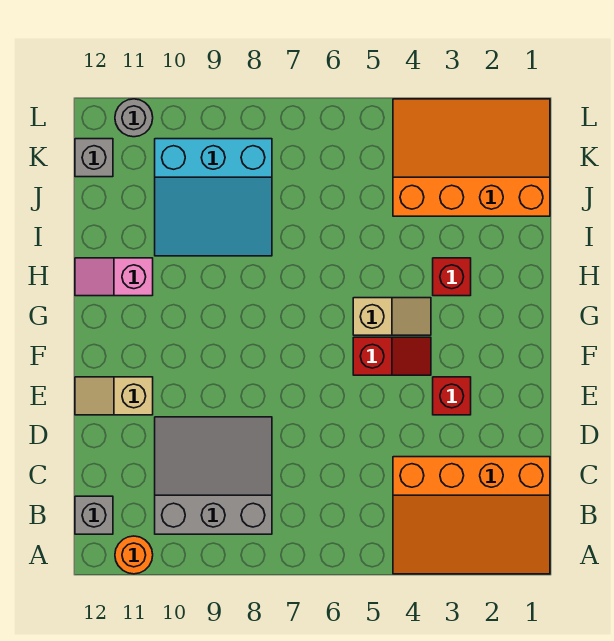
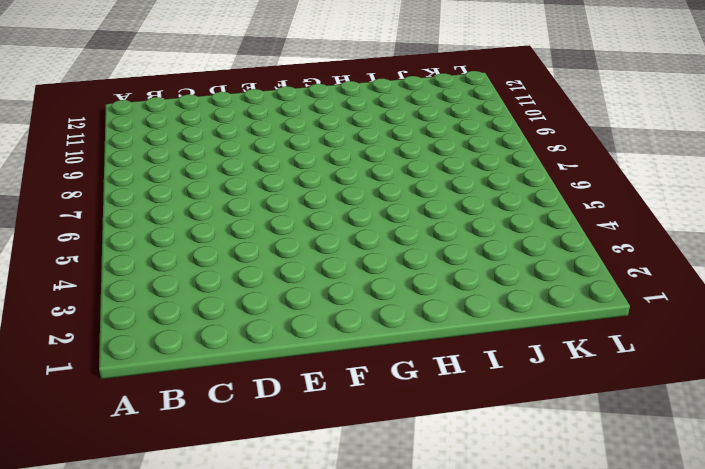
none -> orange slope A1:C4 level 1 top C
none -> orange round brick A11 level 1
none -> grey slope B8:D10 level 1 top B

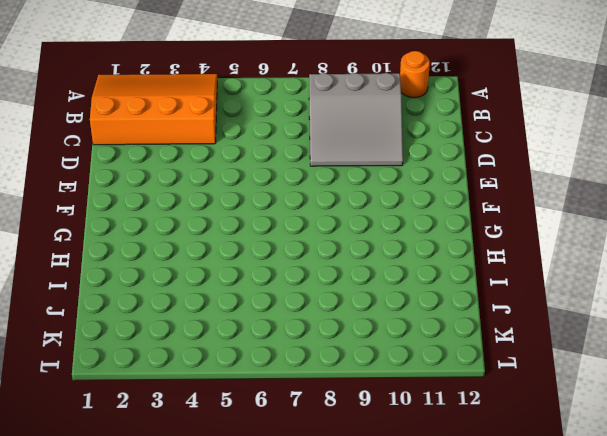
none -> grey brick B12 level 1
none -> red brick E3 level 1
none -> tan slope E11:E12 level 1 top 11

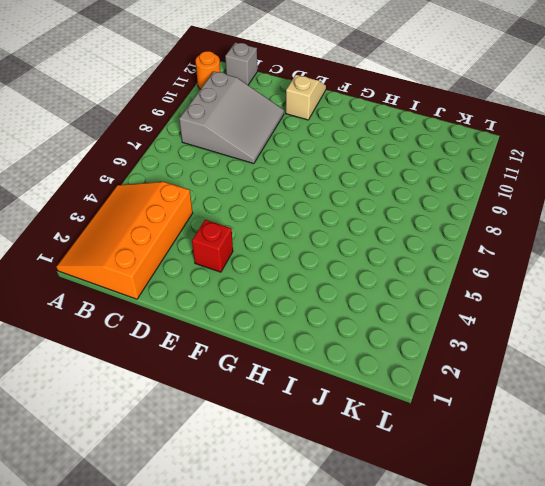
none -> red slope F4:F5 level 1 top 5
none -> tan slope G4:G5 level 1 top 5
none -> red brick H3 level 1

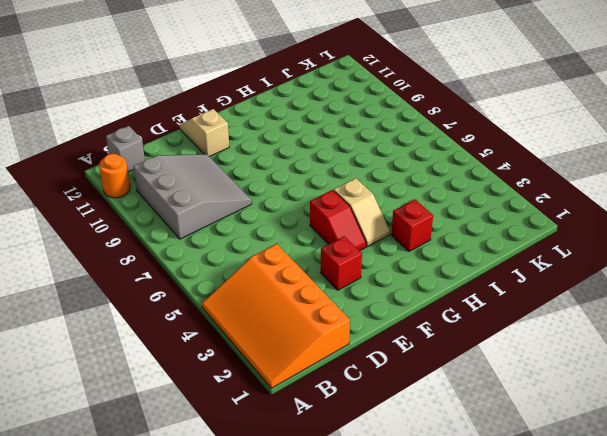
none -> pink slope H11:H12 level 1 top 11
none -> cyan slope I8:K10 level 1 top K
none -> orange slope J1:L4 level 1 top J

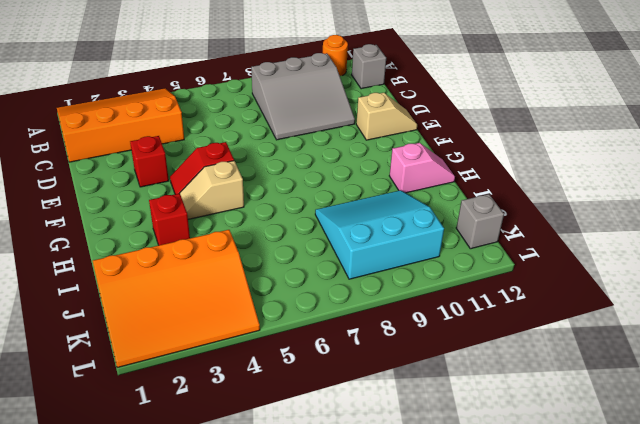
none -> grey round brick L11 level 1

